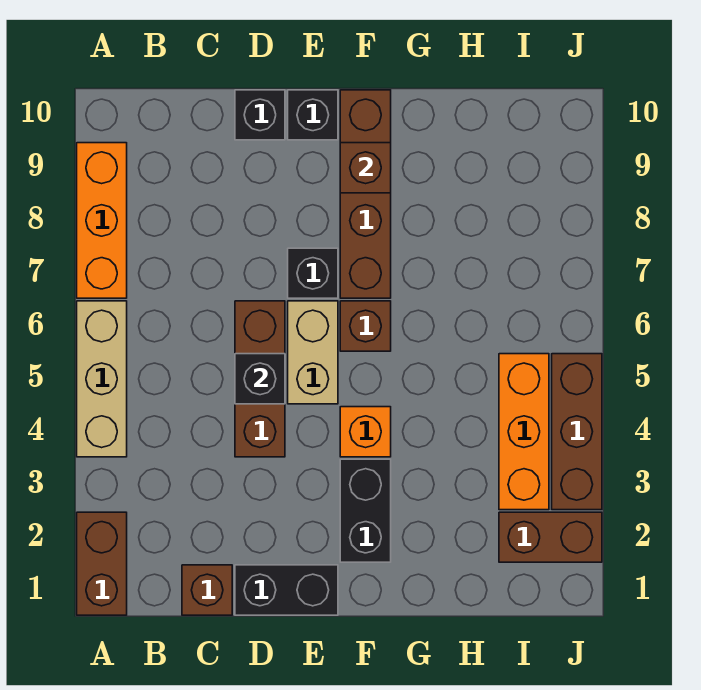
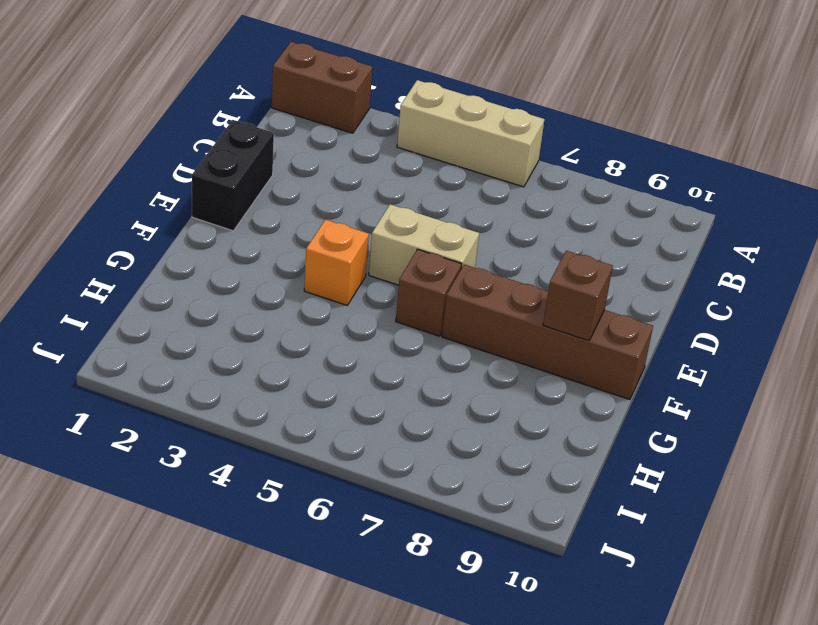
none -> orange brick A7:A9 level 1
none -> brown brick C1 level 1
none -> brown brick D4:D6 level 1

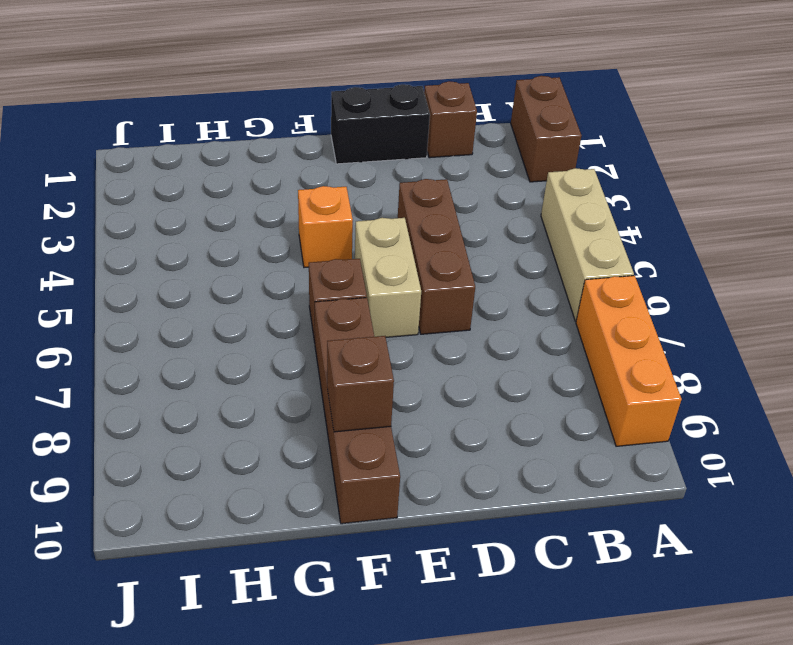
none -> black brick D10 level 1
none -> black brick E7 level 1
none -> black brick E10 level 1

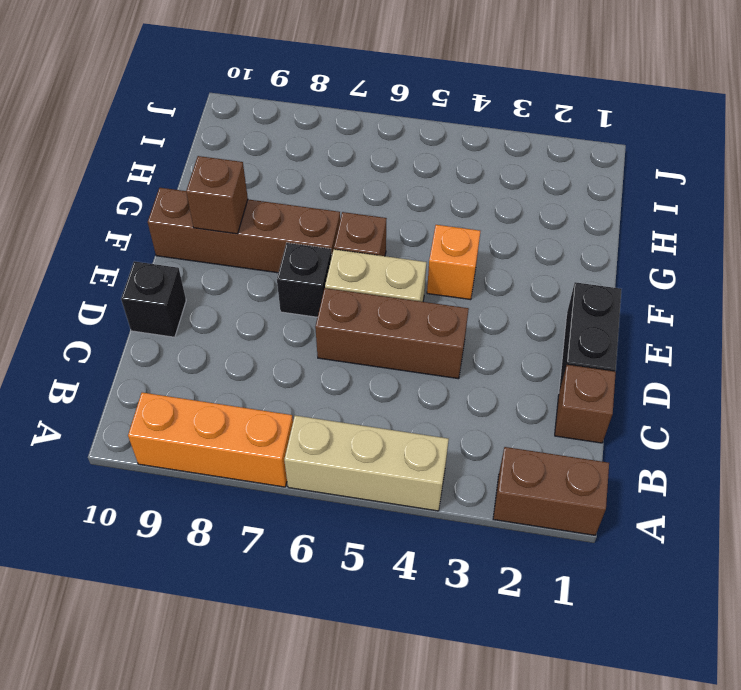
none -> black brick E10 level 1
none -> black brick F2:F3 level 1
none -> brown brick I2:J2 level 1

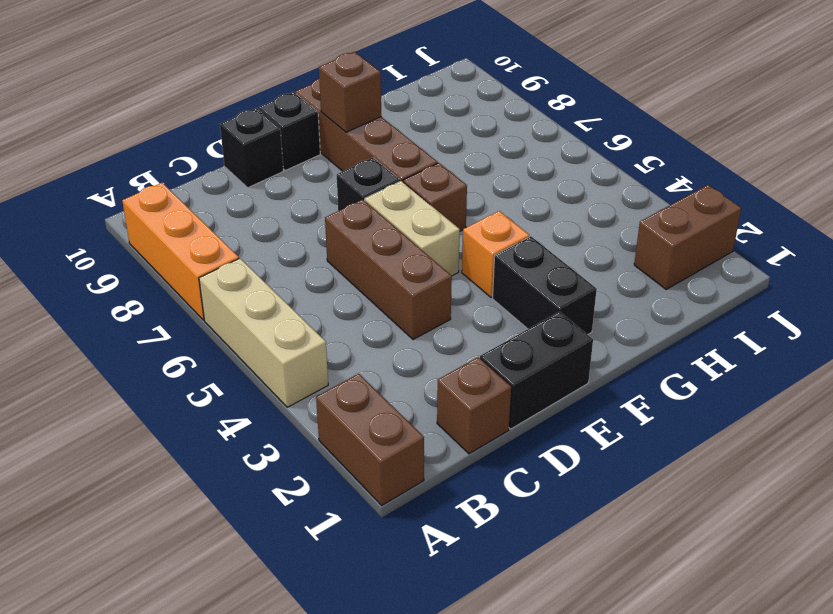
none -> orange brick I3:I5 level 1
none -> brown brick J3:J5 level 1
none -> black brick D5 level 2

